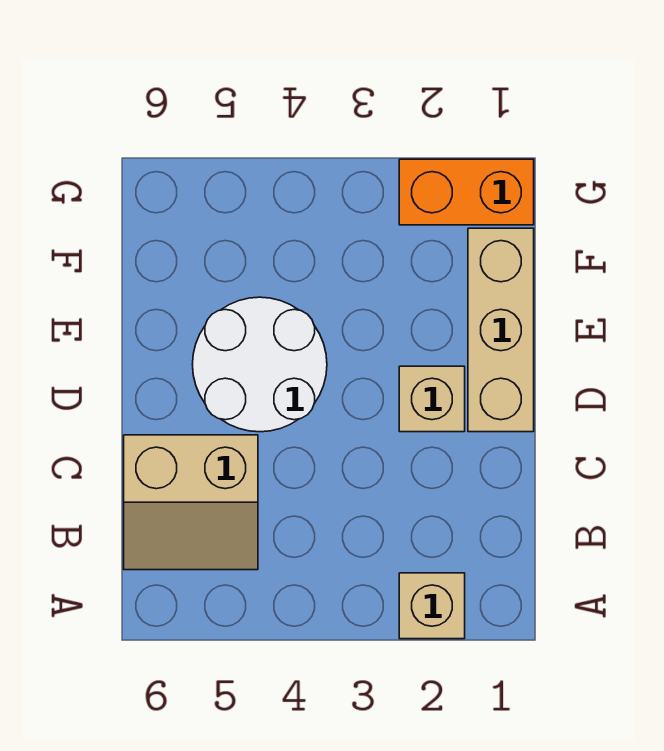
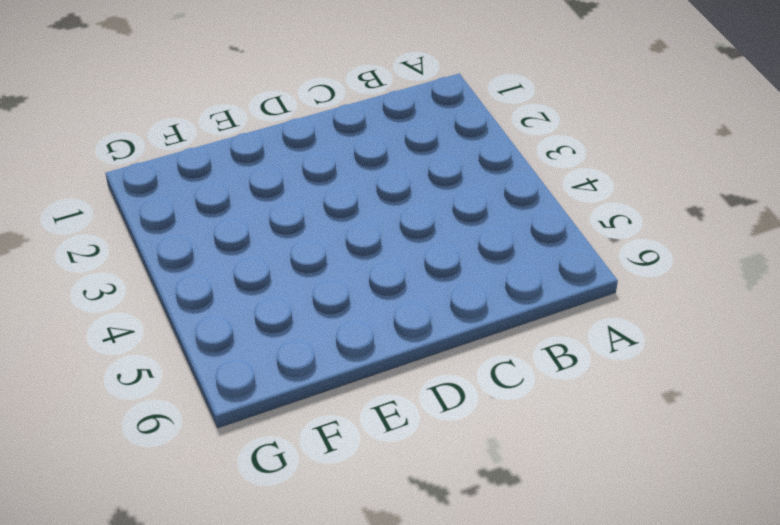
none -> tan brick A2 level 1
none -> tan slope B5:C6 level 1 top C

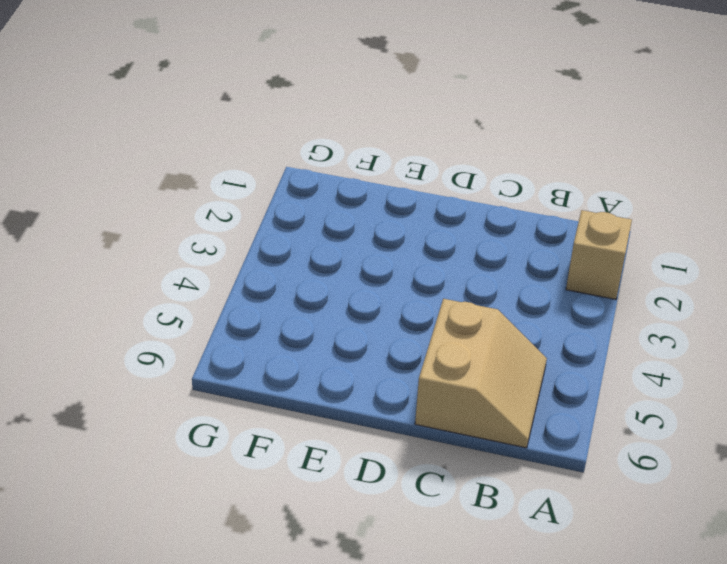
none -> tan brick D1:F1 level 1
none -> tan brick D2 level 1

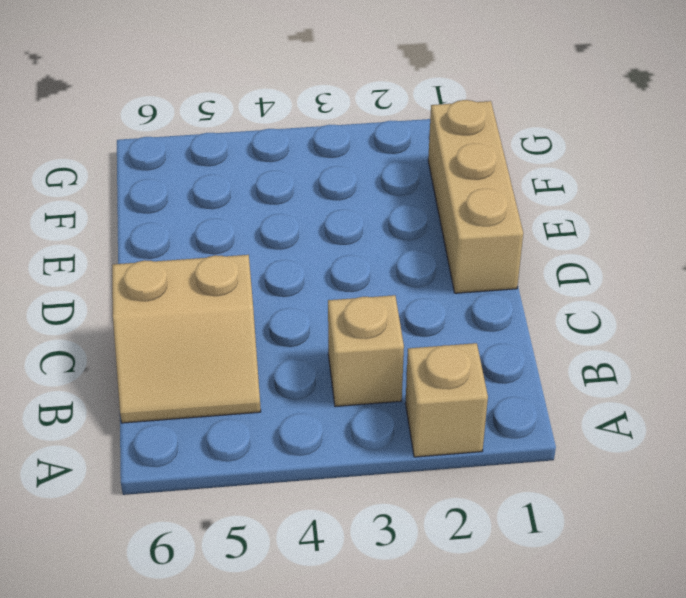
tan brick B3 level 1 -> tan brick D2 level 1
none -> white round brick D4:E5 level 1
none -> orange brick G1:G2 level 1

